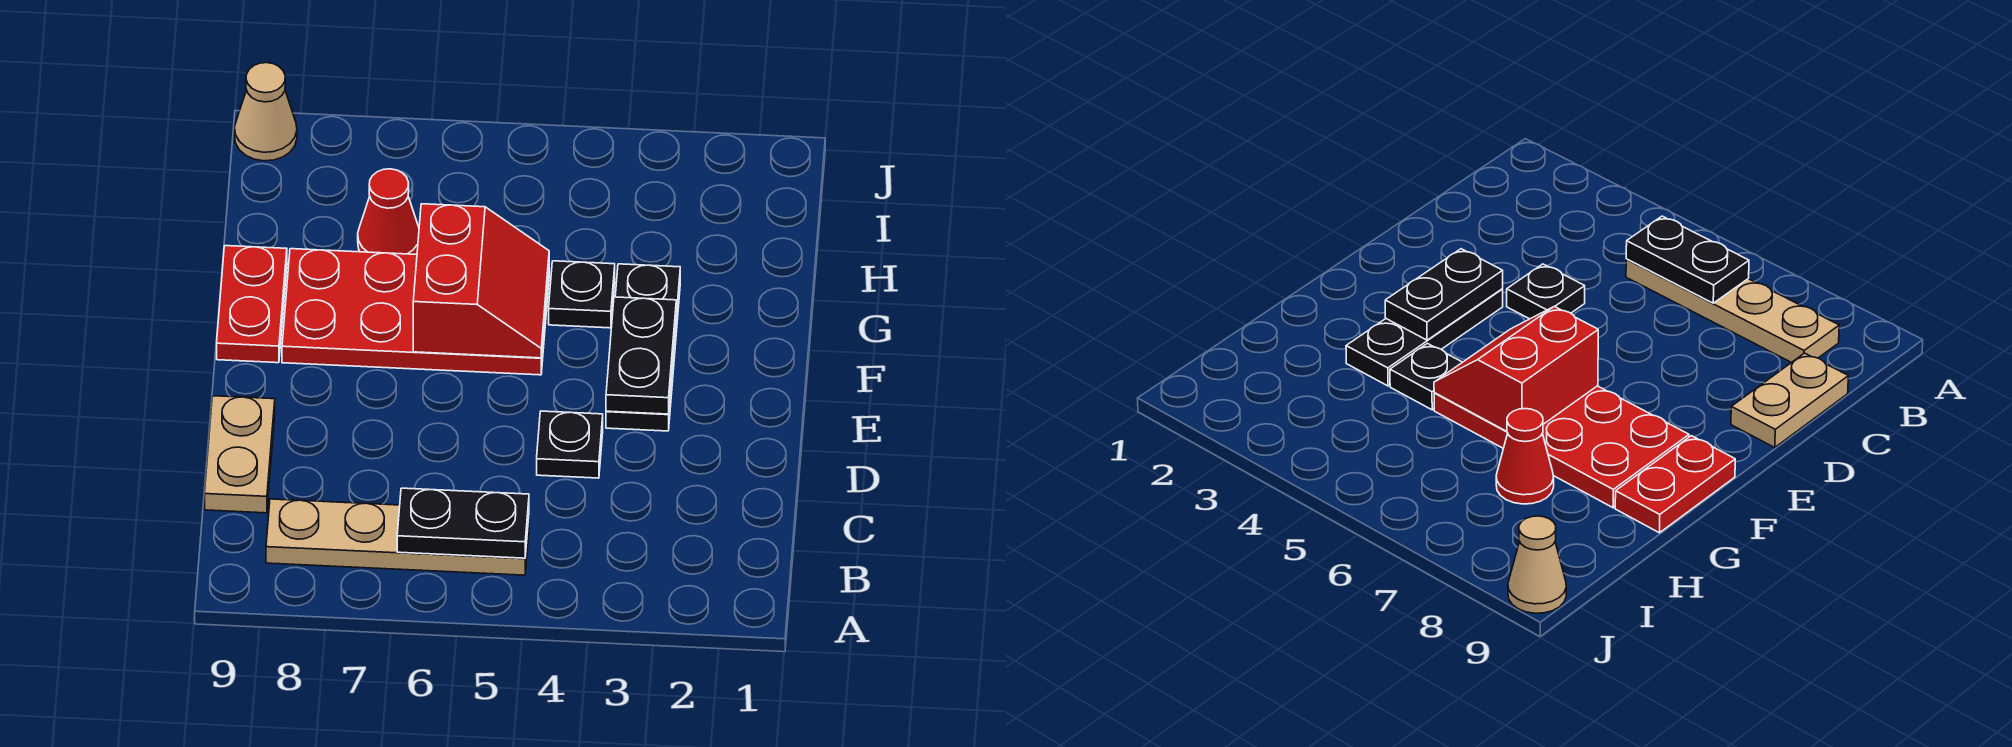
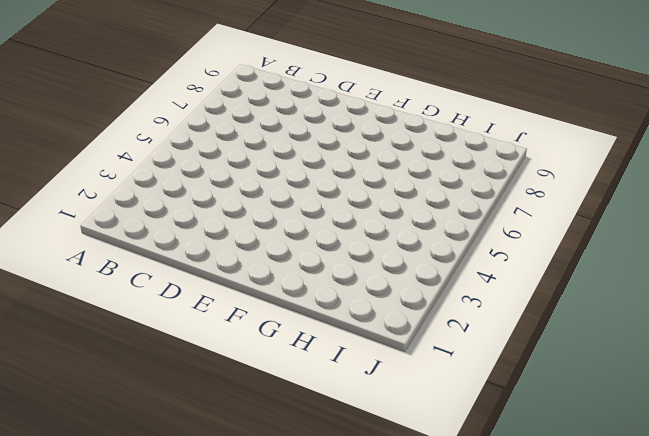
none -> tan plate B5:B8 level 1
none -> tan plate C9:D9 level 1
none -> black plate D4 level 1

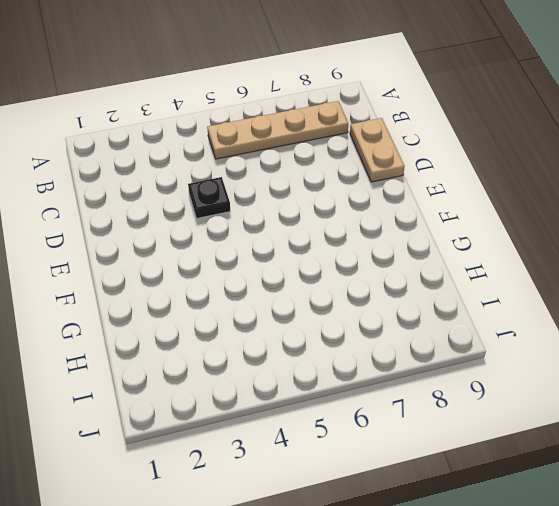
none -> black plate E3:G3 level 1
none -> red plate F5:G8 level 1
none -> red plate F9:G9 level 1

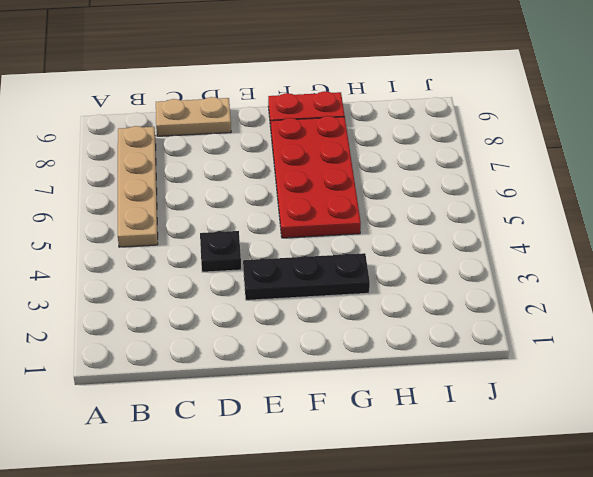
none -> black plate G4 level 1
none -> red cone H7 level 1
none -> tan cone J9 level 1

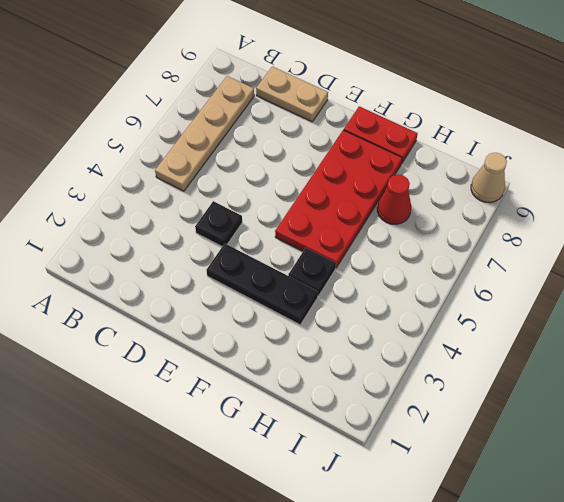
none -> black plate B5:B6 level 2
none -> black plate E3:F3 level 2
none -> red slope F5:G6 level 2 top 6

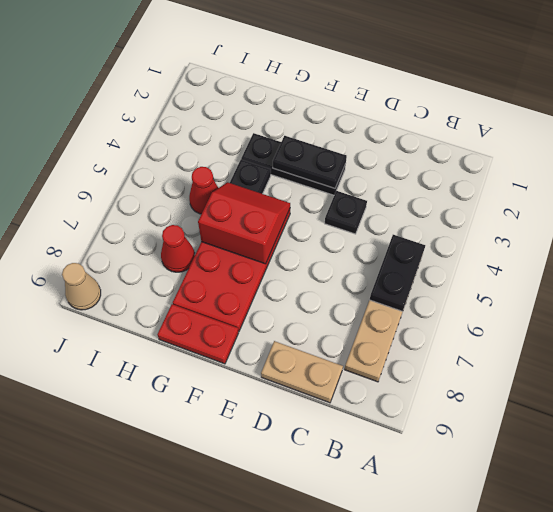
red cone H5 level 1 -> none

